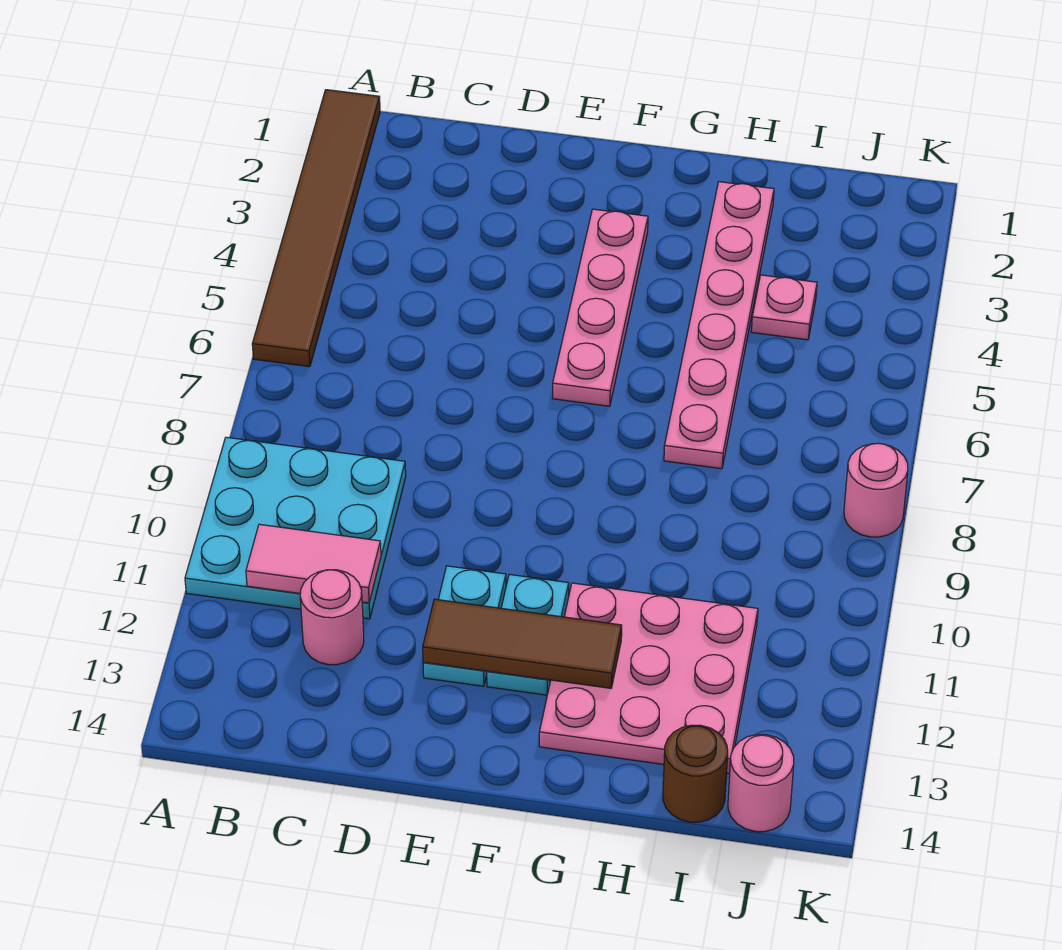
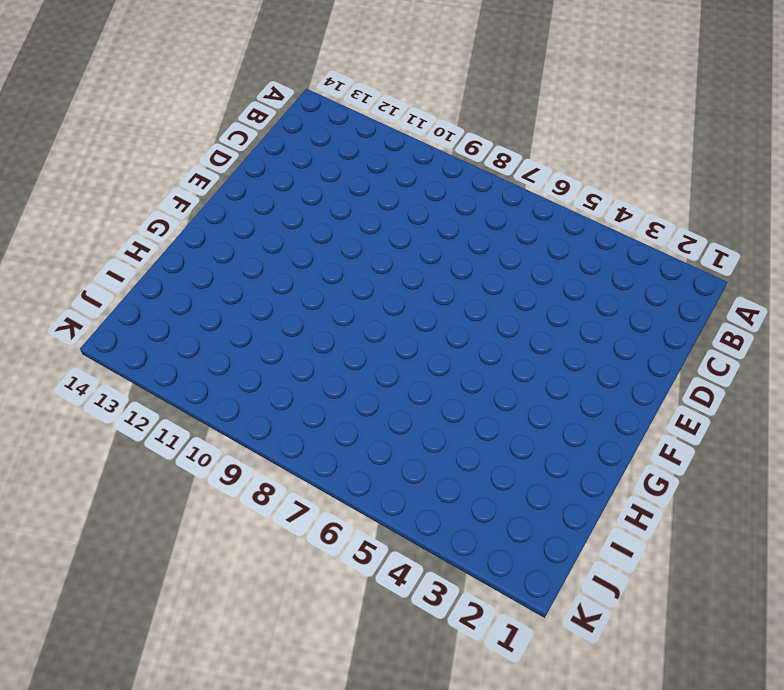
none -> brown tile A1:A6 level 1
none -> cyan plate A9:C11 level 1
none -> pink round brick C12 level 1

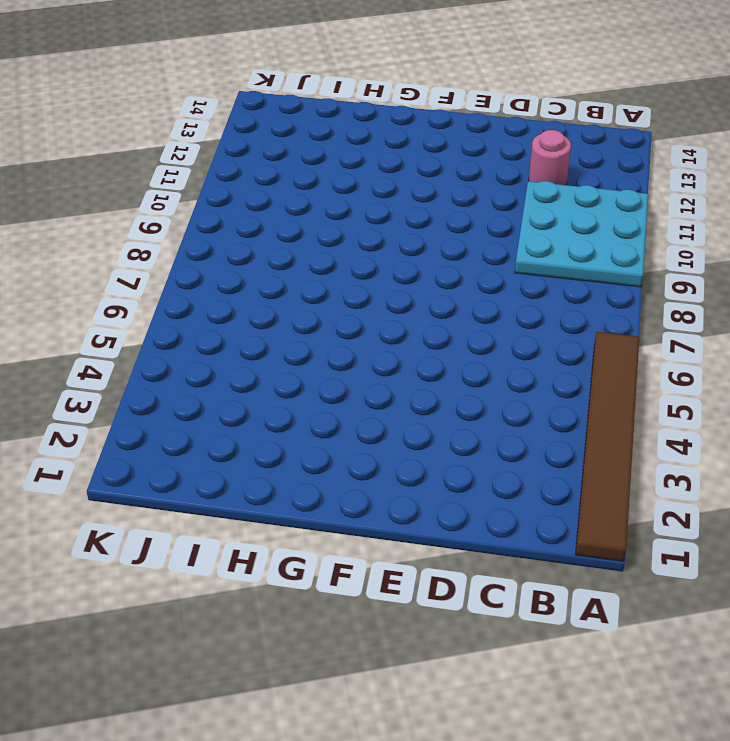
none -> cyan plate E11:E12 level 1
none -> pink plate F3:F6 level 1
none -> cyan plate F11:F12 level 1

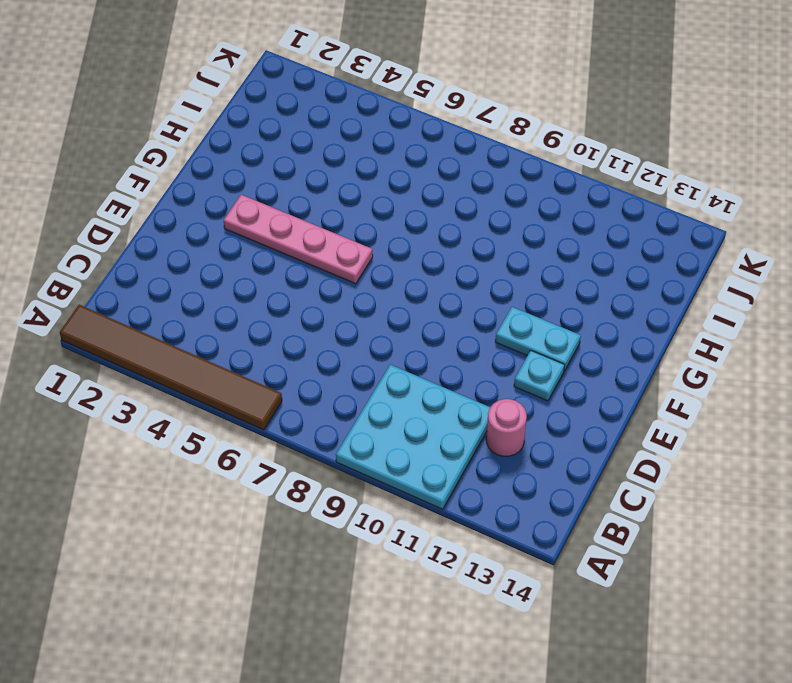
cyan plate E12 level 1 -> cyan plate E11:E12 level 1
none -> pink plate G11:I13 level 1
none -> pink plate H2:H7 level 1
none -> pink plate I4 level 1

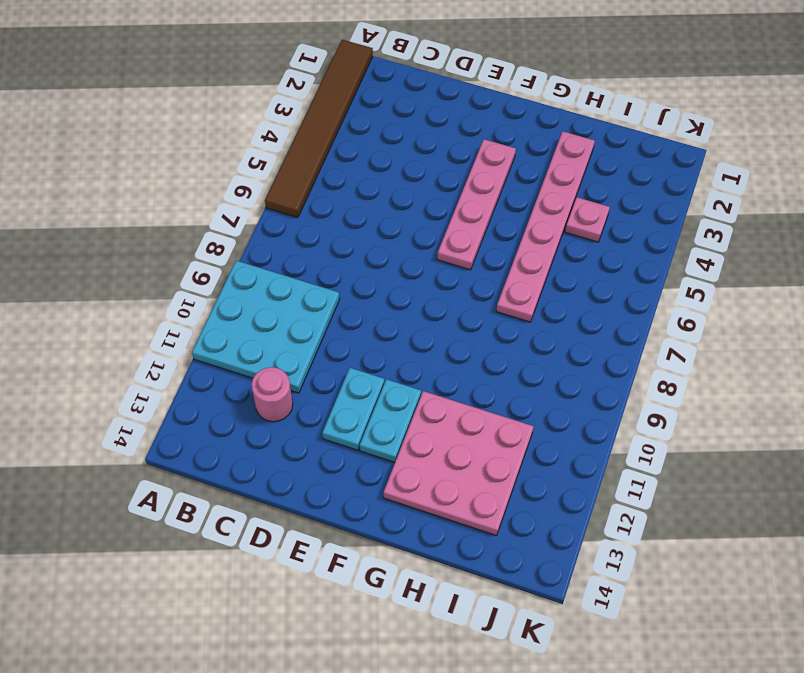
none -> brown round brick I14 level 1
none -> pink round brick J14 level 1
none -> pink round brick K8 level 1

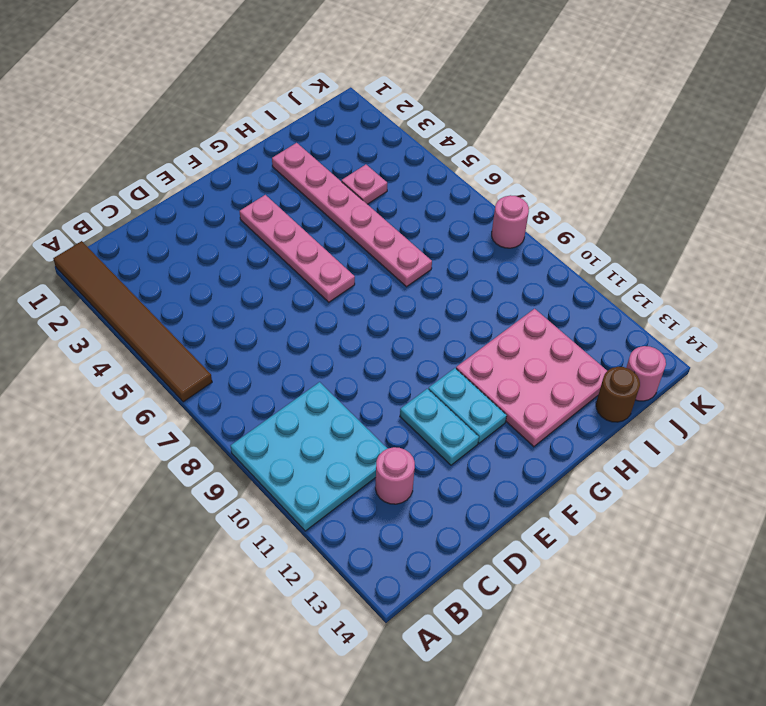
none -> pink tile B11:C11 level 2
none -> brown tile E12:G12 level 2

